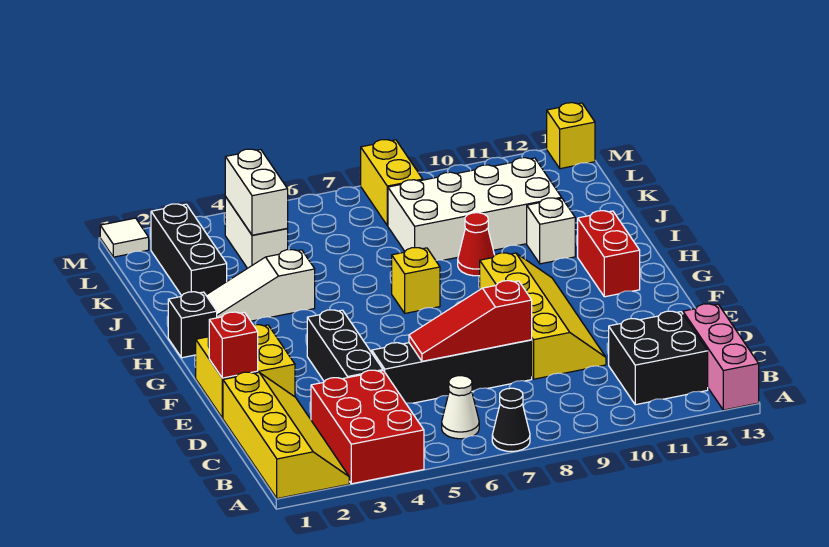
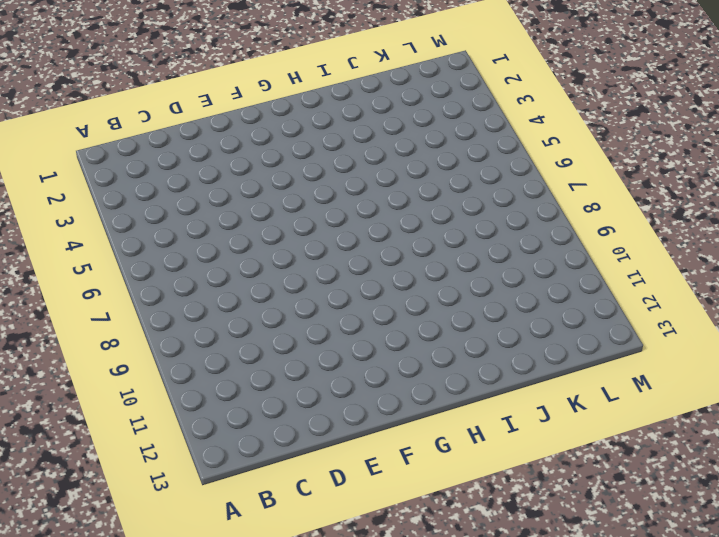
none -> yellow slope A1:D2 level 1 top 1
none -> red brick A3:C4 level 1
none -> black cone A7 level 1

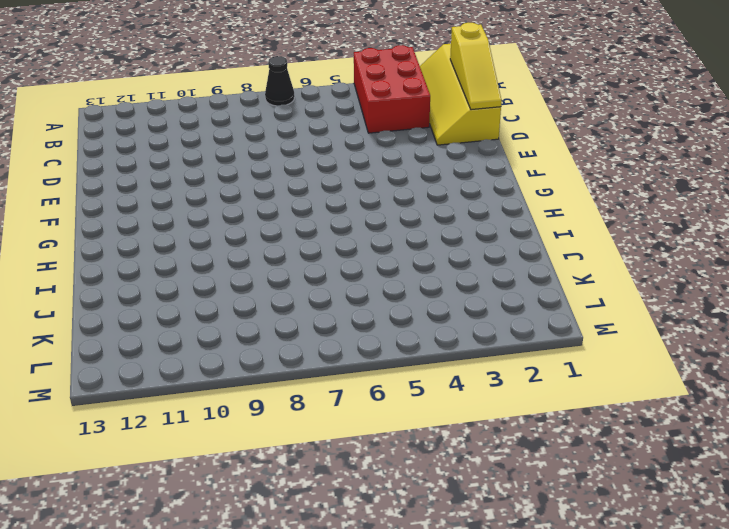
yellow slope B1:D1 level 2 top B -> none
none -> pink brick A13:C13 level 1
none -> white cone B6 level 1
none -> black brick B11:C12 level 1

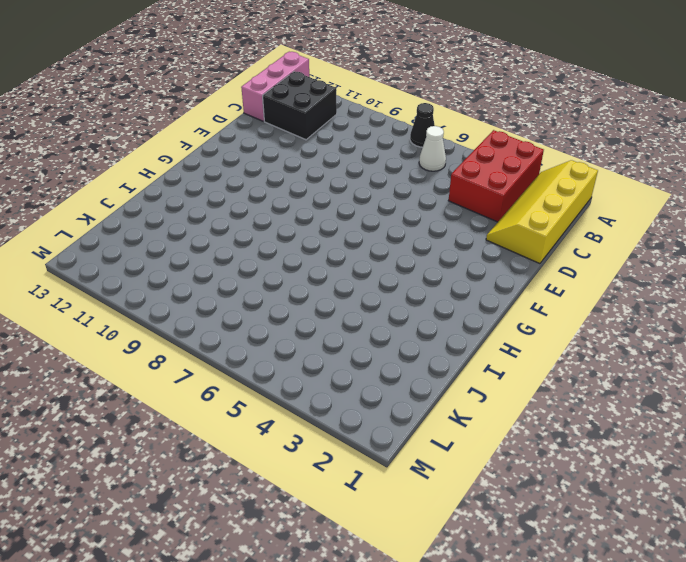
none -> black brick D4:F4 level 1
none -> black brick D5:D8 level 1
none -> yellow slope D9:G10 level 1 top 9

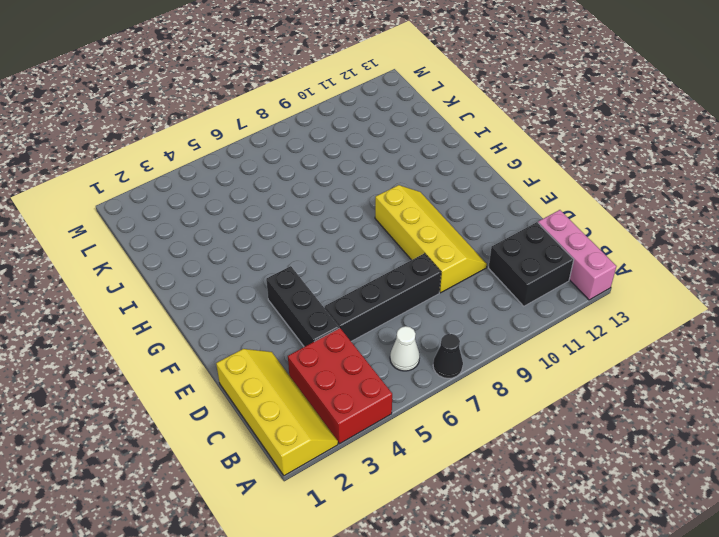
none -> yellow brick E1:F2 level 1
none -> red brick G12:H12 level 1
none -> black brick H1 level 1

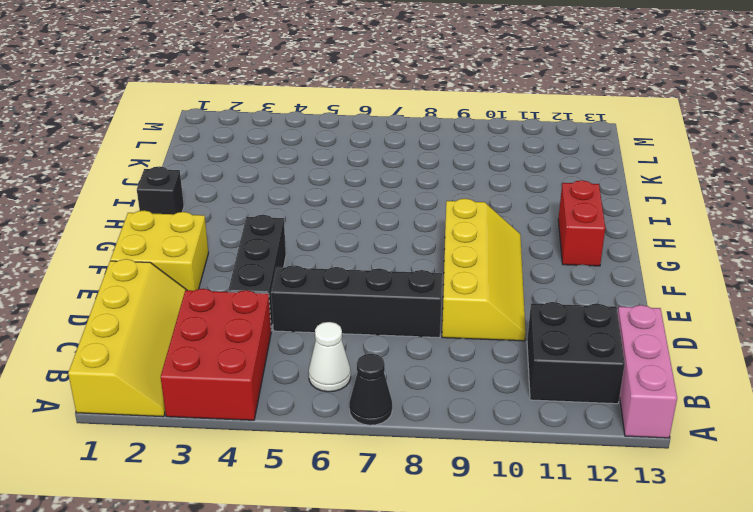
none -> yellow brick H7 level 1
none -> white slope I2:I4 level 1 top 4
none -> red cone I9 level 1

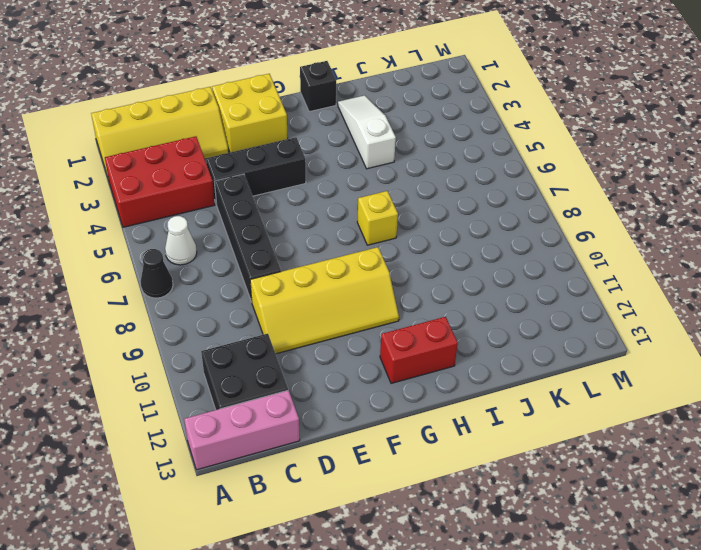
none -> red cone I9 level 1
none -> white brick I11 level 1
none -> black brick J2:L2 level 1

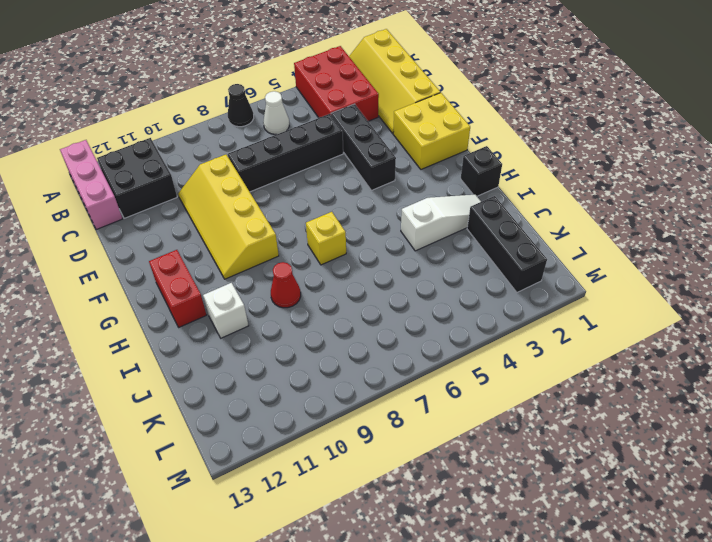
none -> white brick J8:K11 level 1
none -> white brick K4:L4 level 1
none -> yellow brick L8:M8 level 1

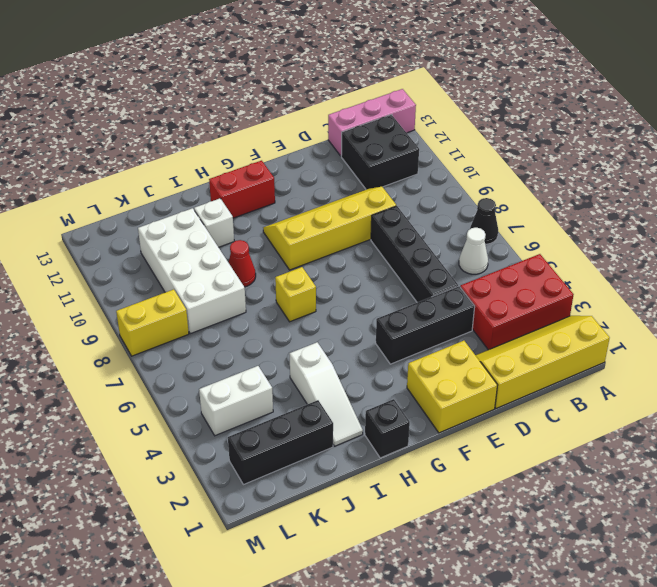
none -> white tile M1 level 1
none -> yellow brick M13 level 1
none -> red slope D6:D8 level 2 top 8

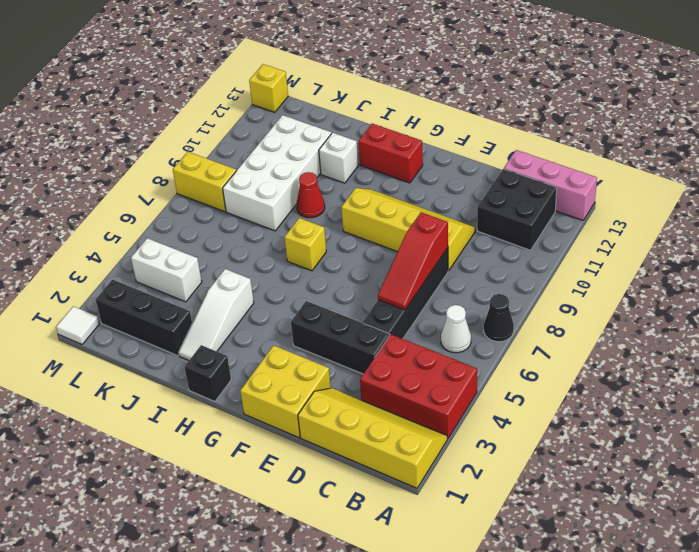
none -> red brick E1 level 2
none -> white brick K4:L4 level 2

